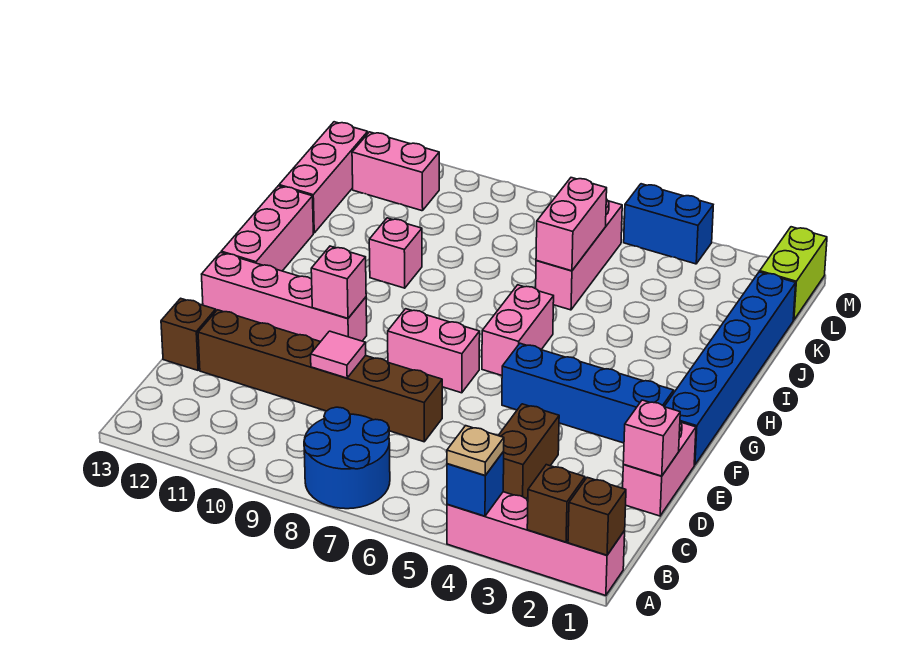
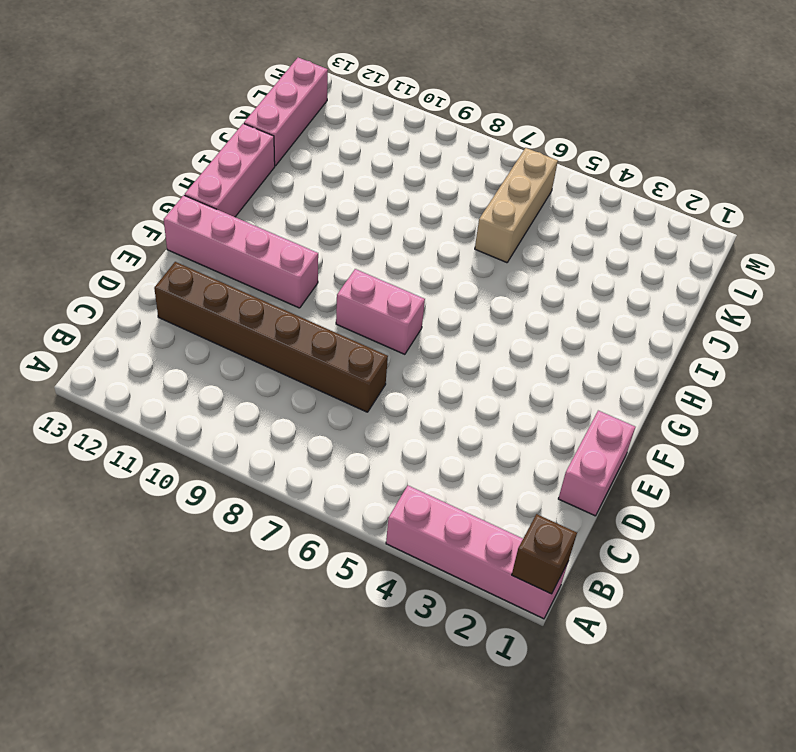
tan brick J6:L6 level 1 -> pink brick J6:L6 level 1
none -> blue round brick A7:B8 level 1
none -> brown brick C4:D4 level 1
none -> brown brick D13 level 1

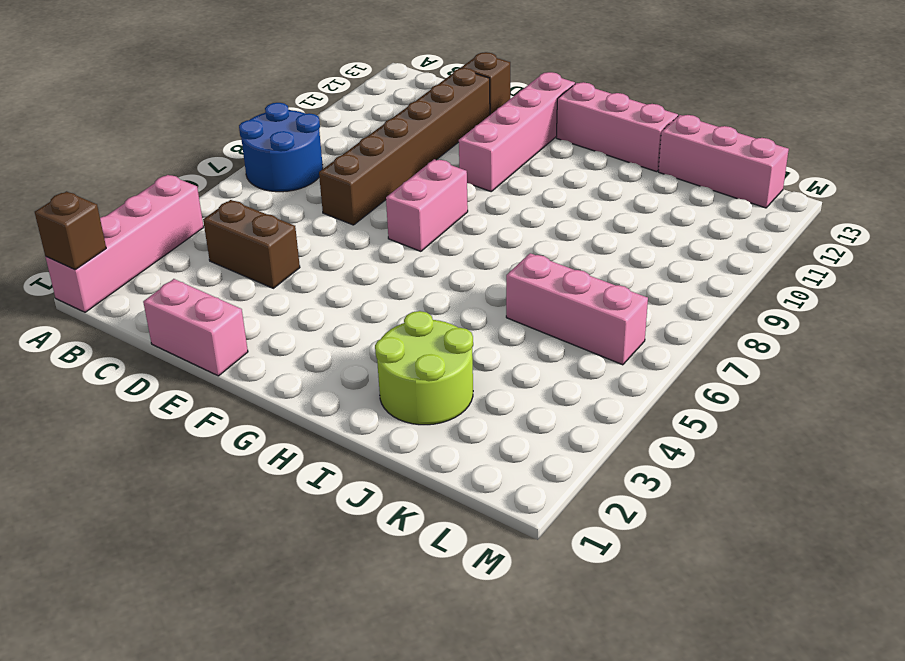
lime round brick I2:J3 level 1 -> none
none -> blue brick F1:K1 level 1
none -> blue brick F2:F5 level 1
none -> pink brick G6:H6 level 1

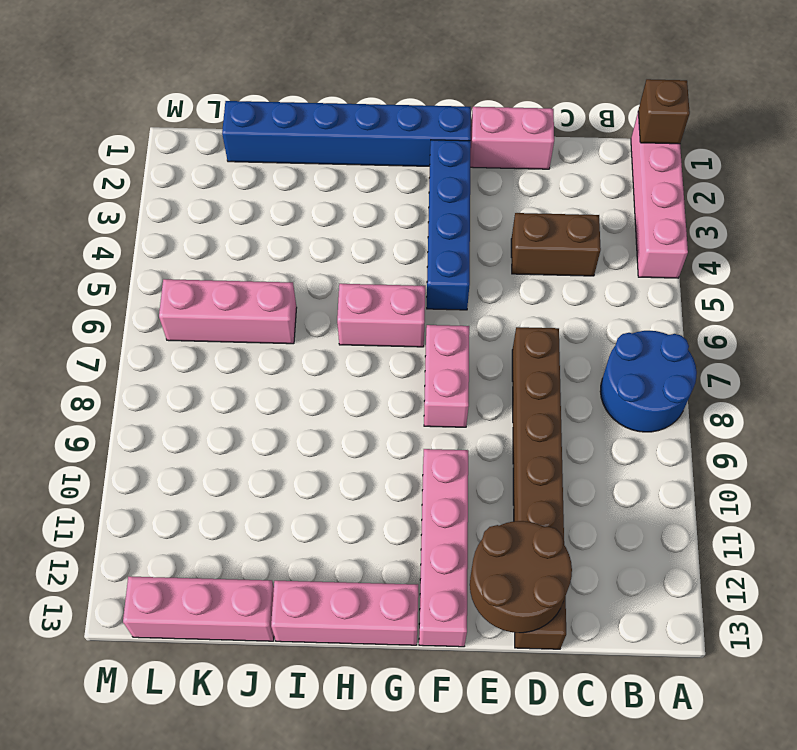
brown round brick D12:E13 level 2 -> none
none -> pink brick I10 level 1
none -> lime brick L1:M1 level 1
none -> pink brick L11:L12 level 1

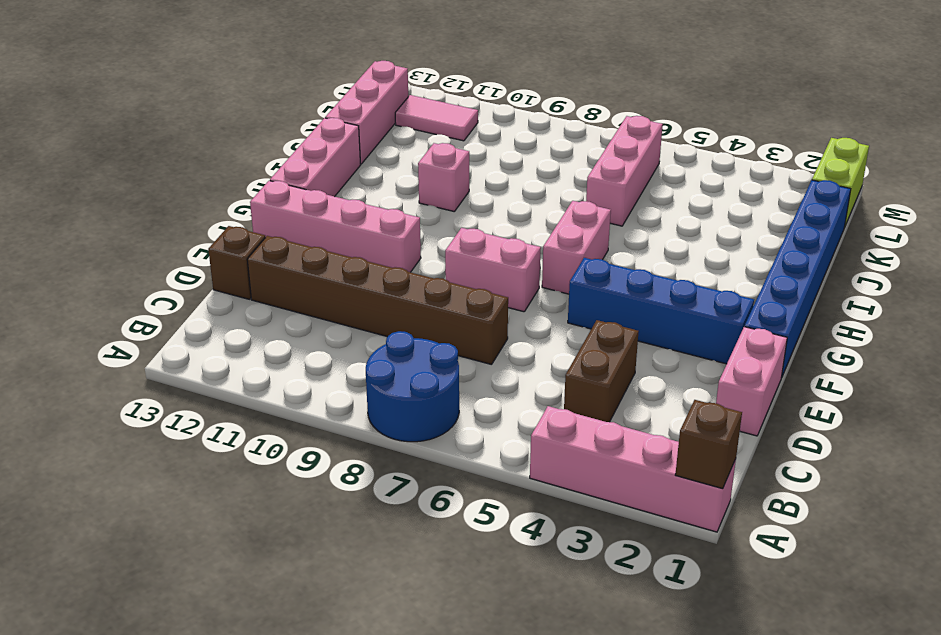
pink tile L11:L12 level 1 -> pink brick L11:L12 level 1
none -> blue brick M4:M5 level 1
none -> brown brick A2 level 2
none -> blue brick A4 level 2

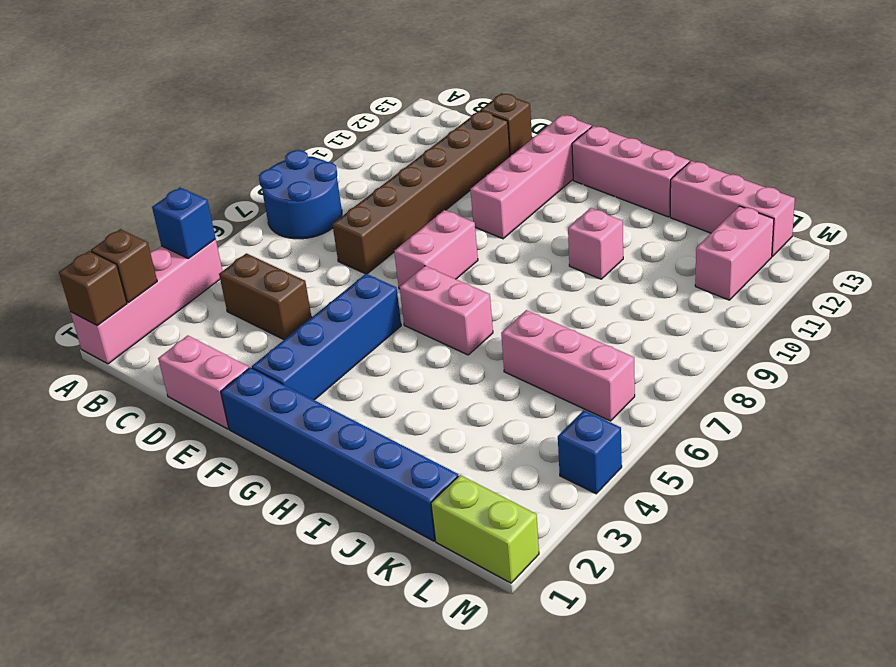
blue brick M4 level 1 -> blue brick M4:M5 level 1
none -> pink brick D1 level 2
none -> pink tile D9 level 2
none -> pink brick F10 level 2

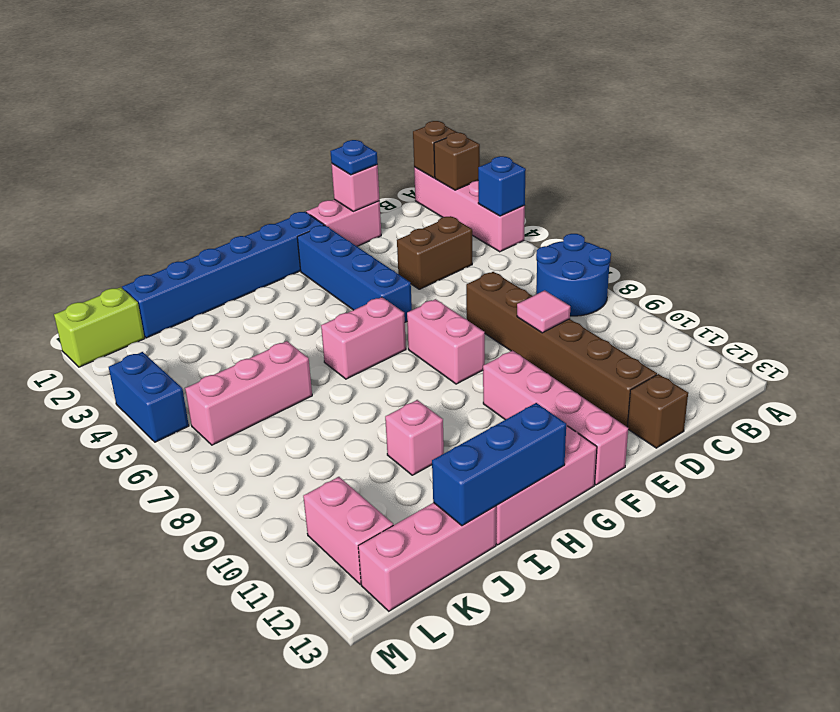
blue plate D1 level 3 -> none
blue brick H13:J13 level 2 -> none
none -> pink brick F10 level 2
none -> pink brick J6:K6 level 2
none -> tan plate A4 level 3

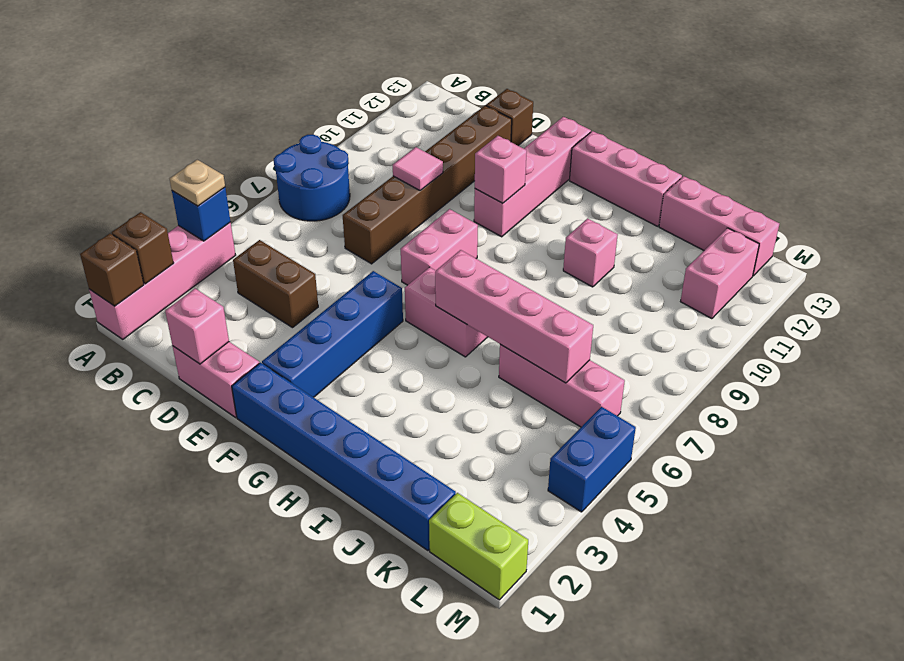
pink brick H6:K6 level 2 -> pink brick J6:K6 level 2

